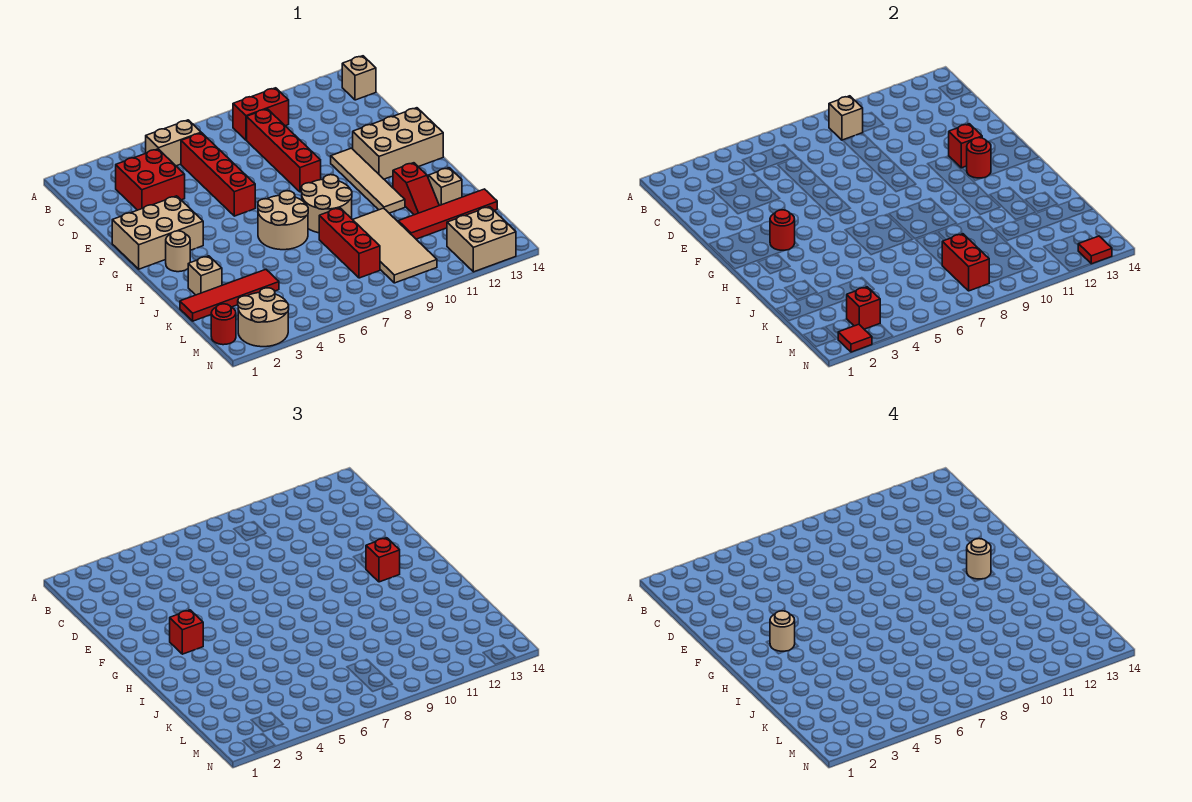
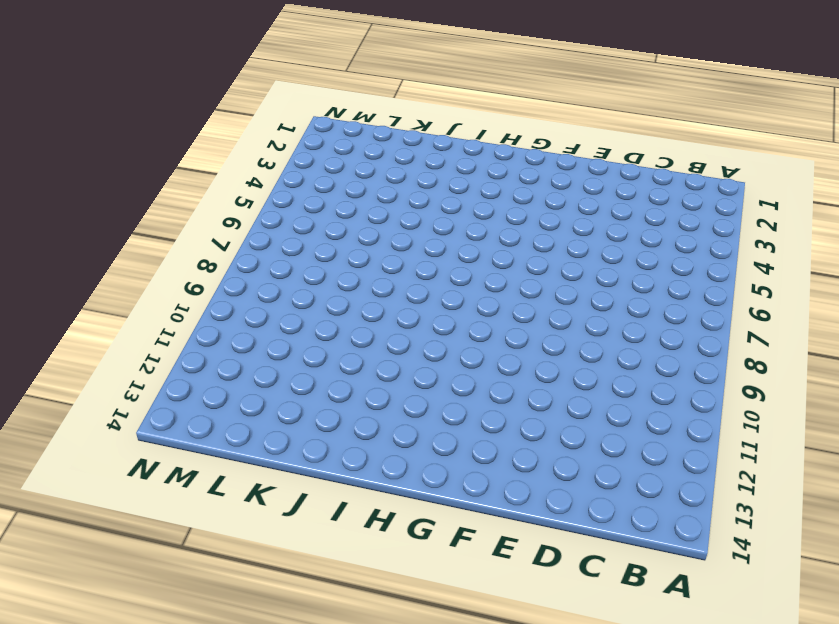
none -> tan brick B5:B6 level 1
none -> red brick B9:B10 level 1
none -> tan brick B14 level 1
none -> red brick C3:D4 level 1

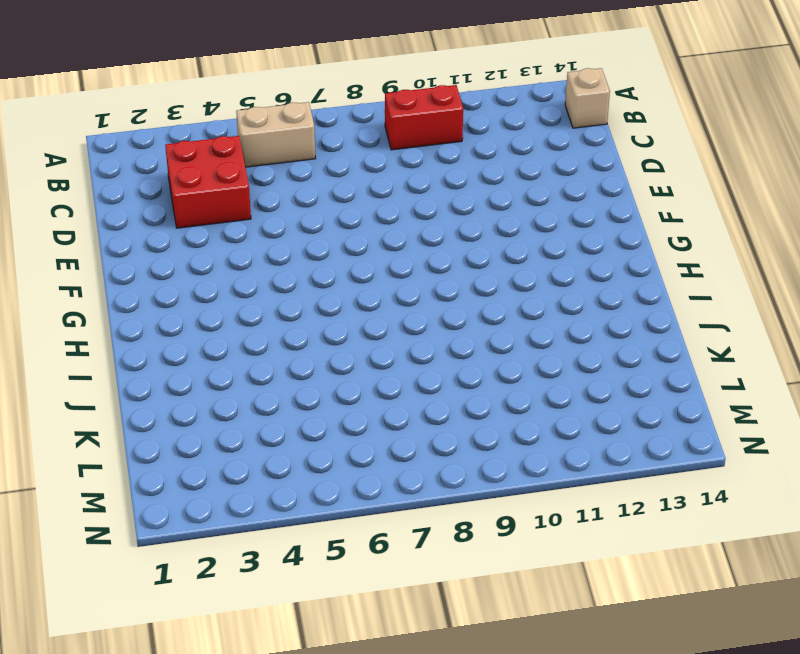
none -> red brick C6:F6 level 1
none -> red brick C9:F9 level 1
none -> tan brick F1:G3 level 1
none -> tan tile F11:I11 level 1

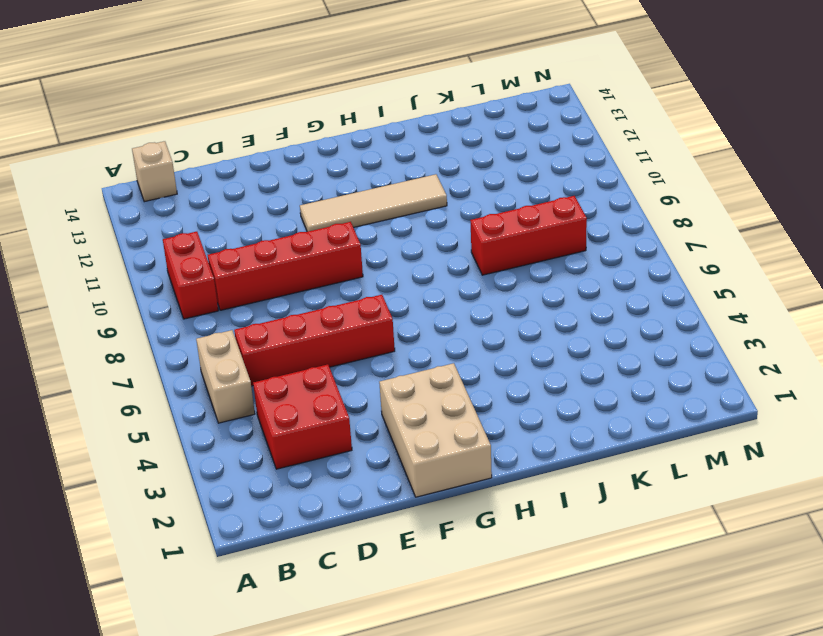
none -> tan brick F12:G14 level 1
none -> tan round brick H2 level 1
none -> tan round brick H6:I7 level 1
none -> tan round brick H8:I9 level 1

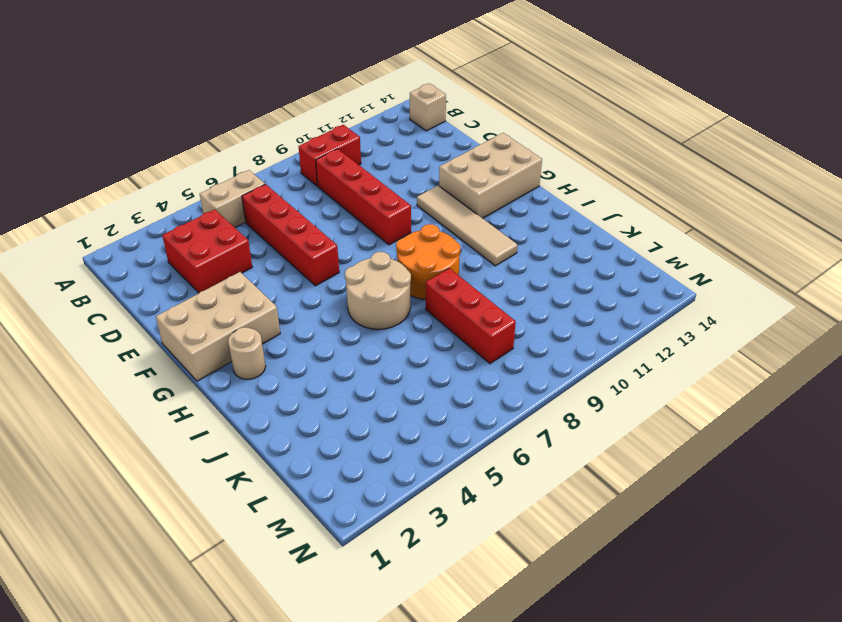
orange round brick H8:I9 level 1 -> tan round brick H8:I9 level 1
none -> red slope I12:J12 level 1 top I
none -> tan brick J2 level 1
none -> tan tile J9:M10 level 1
none -> tan brick J13 level 1

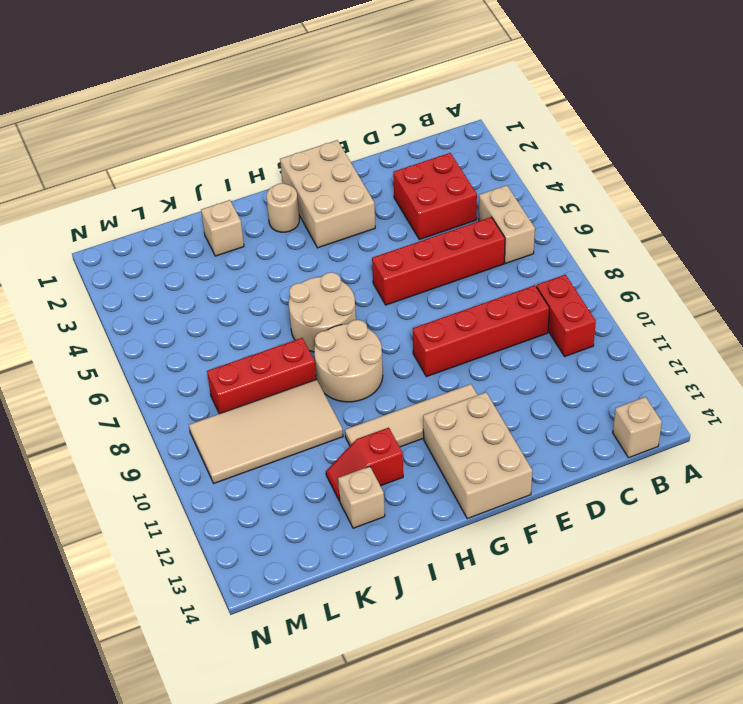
none -> red tile K1:K4 level 1
none -> red tile K11:K14 level 1
none -> red round brick M1 level 1
none -> tan round brick M2:N3 level 1

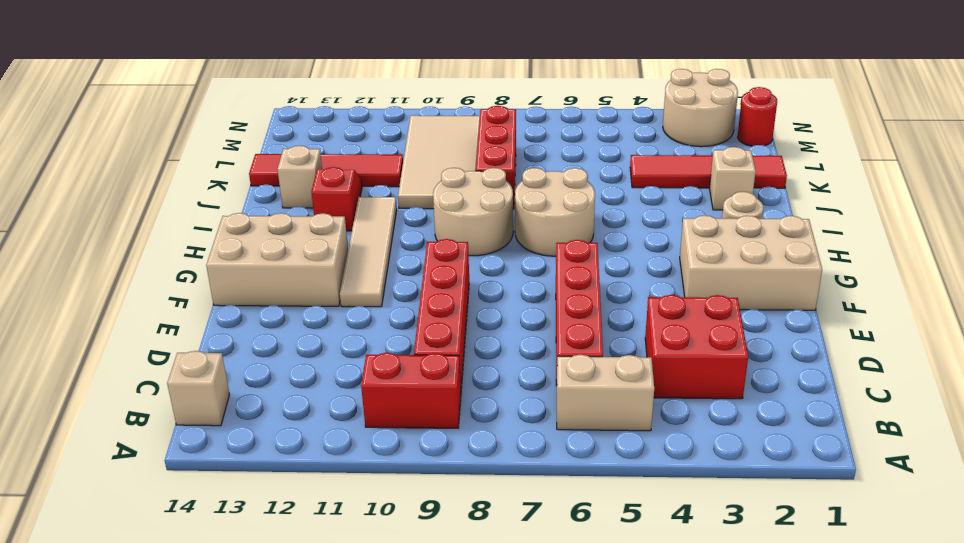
none -> tan brick M12:N13 level 1
none -> tan brick B9 level 2
none -> red brick F12 level 2
none -> red round brick G3 level 2

